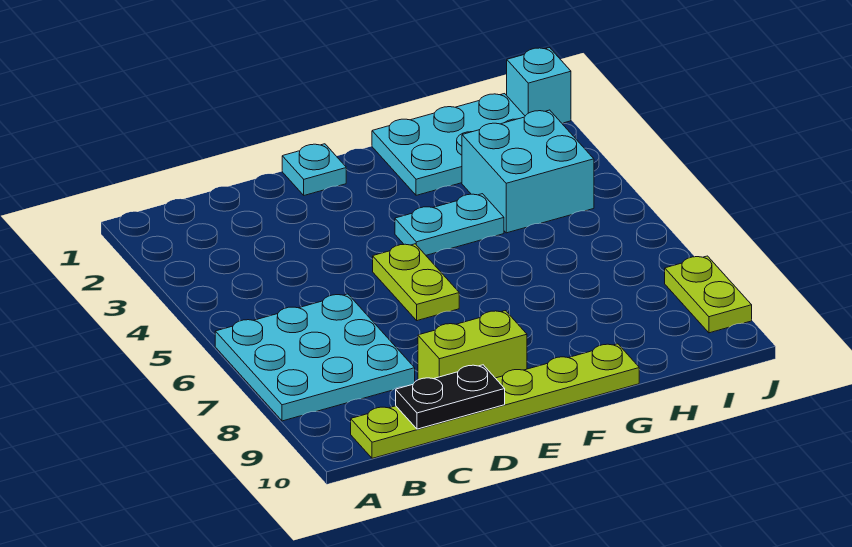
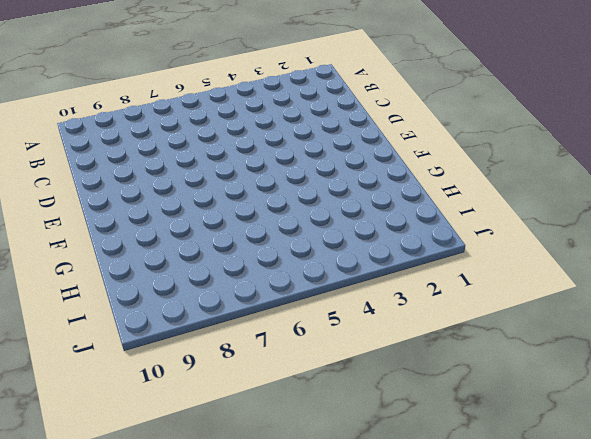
none -> cyan plate A6:C8 level 1
none -> lime plate B10:G10 level 1

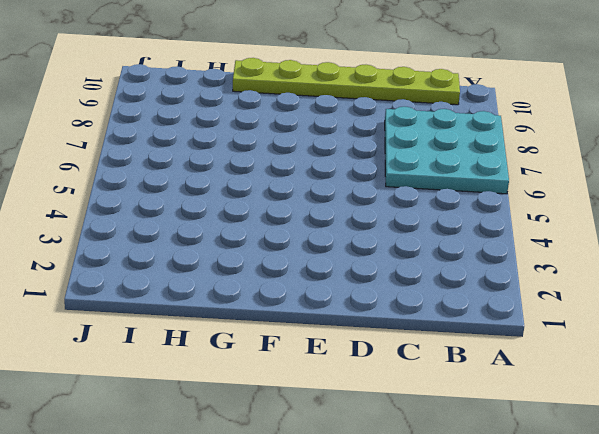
none -> lime brick D9:E9 level 1
none -> cyan plate E1 level 1

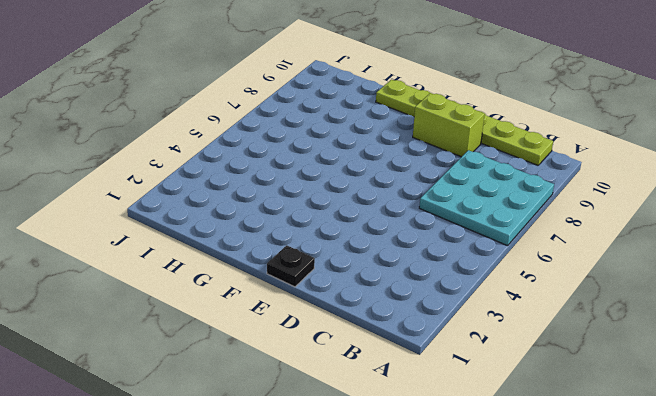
black plate E1 level 1 -> cyan plate E1 level 1
none -> lime plate E5:E6 level 1
none -> cyan plate F4:G4 level 1

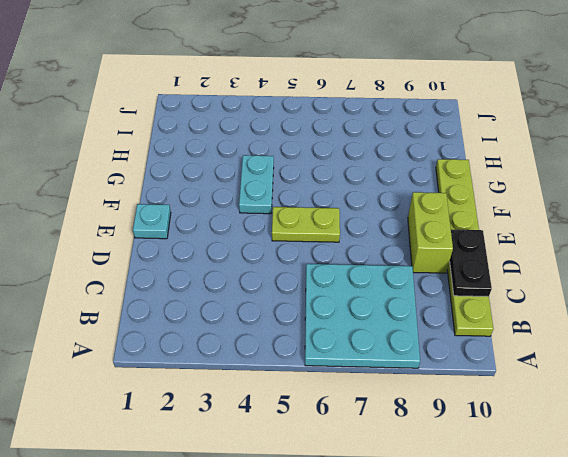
none -> cyan plate G1:I2 level 1
none -> cyan brick H3:I4 level 1

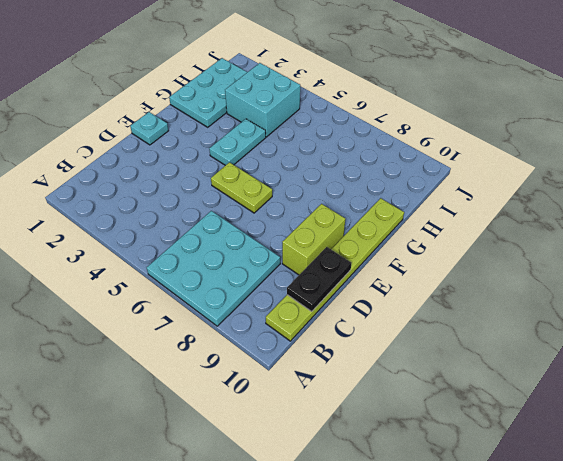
none -> cyan brick J1 level 1
none -> lime plate J8:J9 level 1

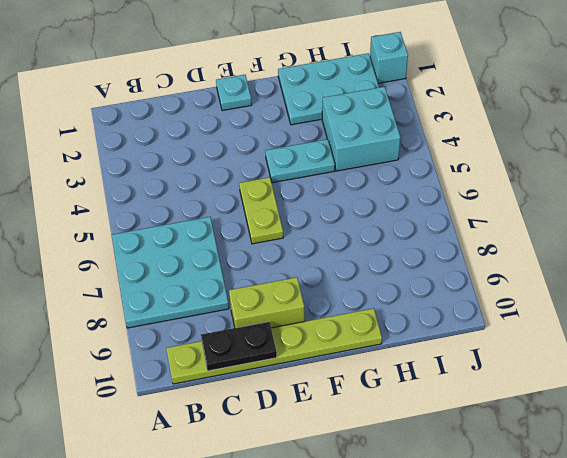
none -> lime plate J8:J9 level 1

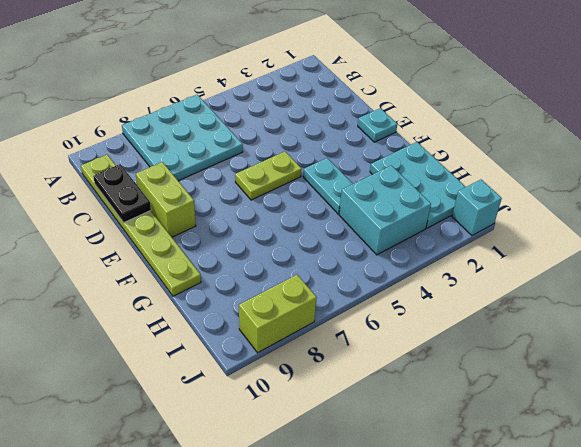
lime brick J8:J9 level 1 -> lime plate J8:J9 level 1

